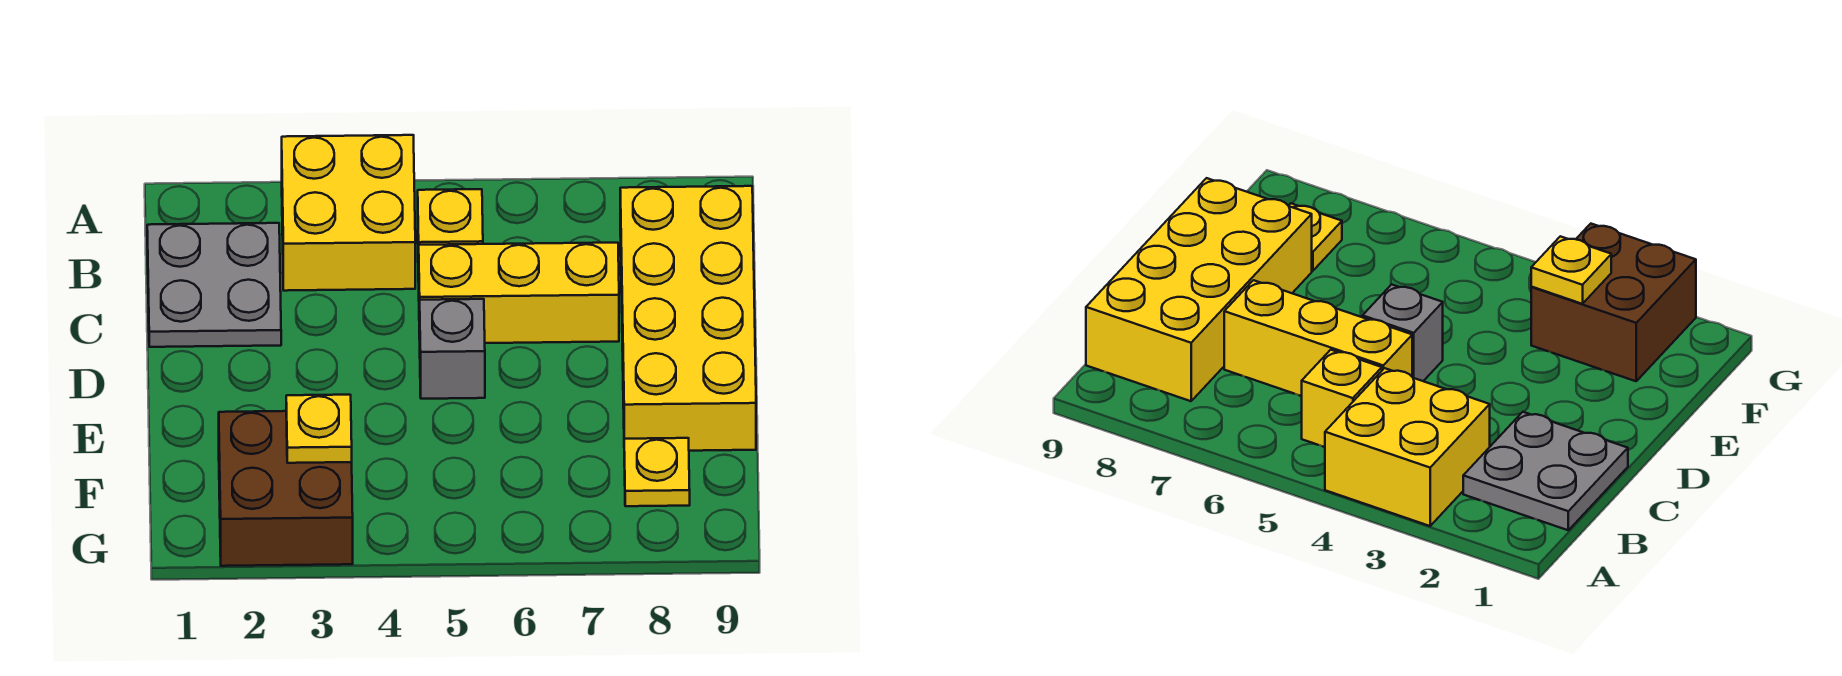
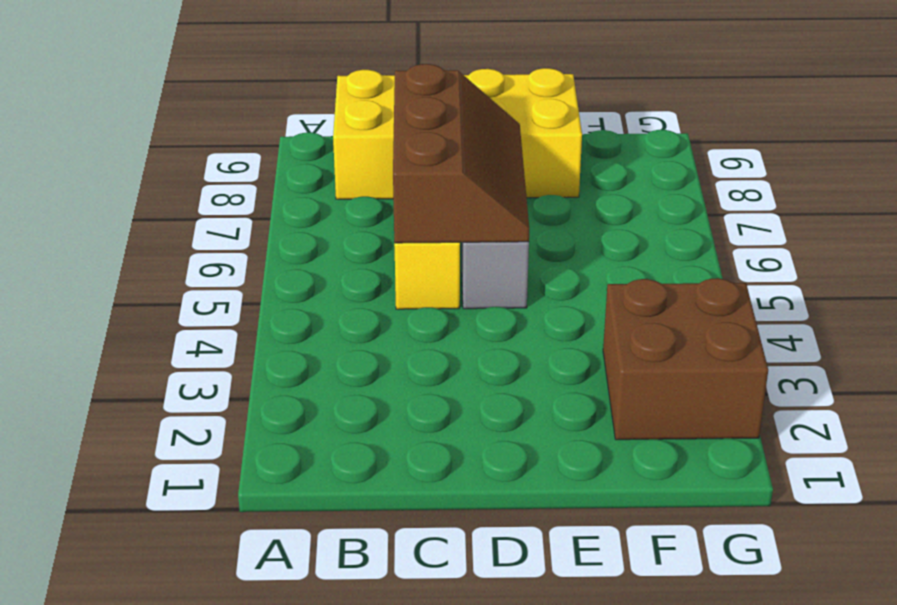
brown slope C5:D7 level 2 top C -> none
none -> yellow brick A3:B4 level 1
none -> grey plate B1:C2 level 1

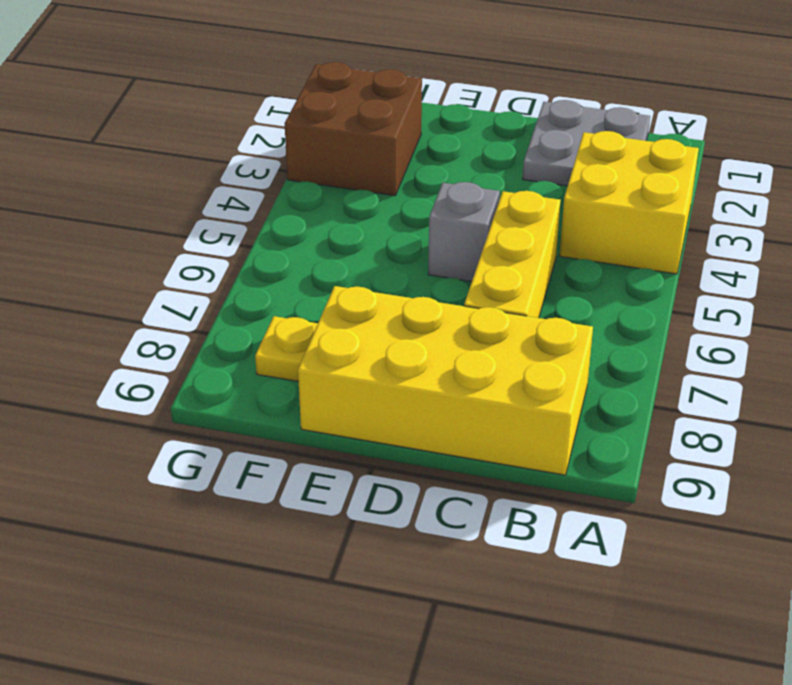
none -> yellow brick B5 level 1
none -> yellow plate F3 level 2

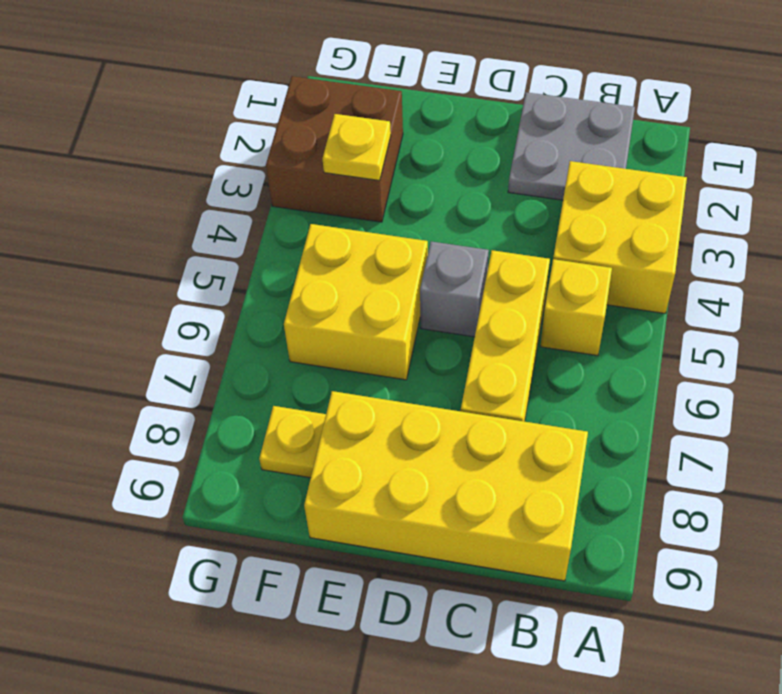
yellow brick E5:F6 level 1 -> none

